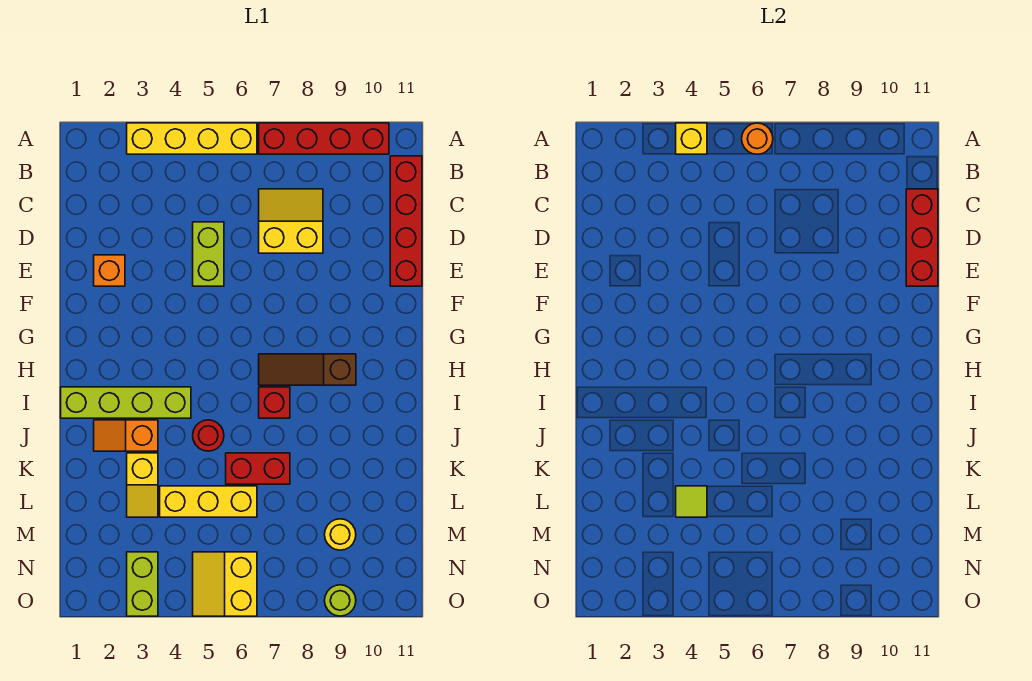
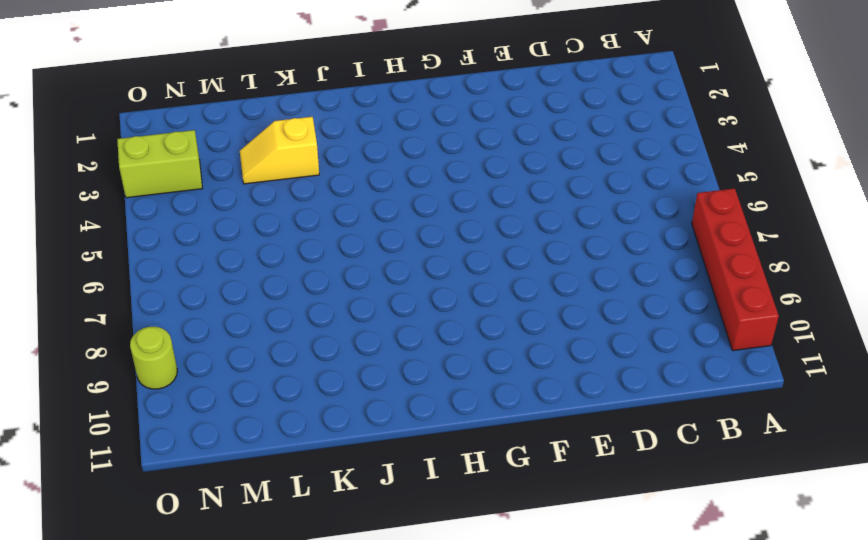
none -> yellow brick A3:A6 level 1
none -> red brick B11:E11 level 1
none -> yellow slope C7:D8 level 1 top D

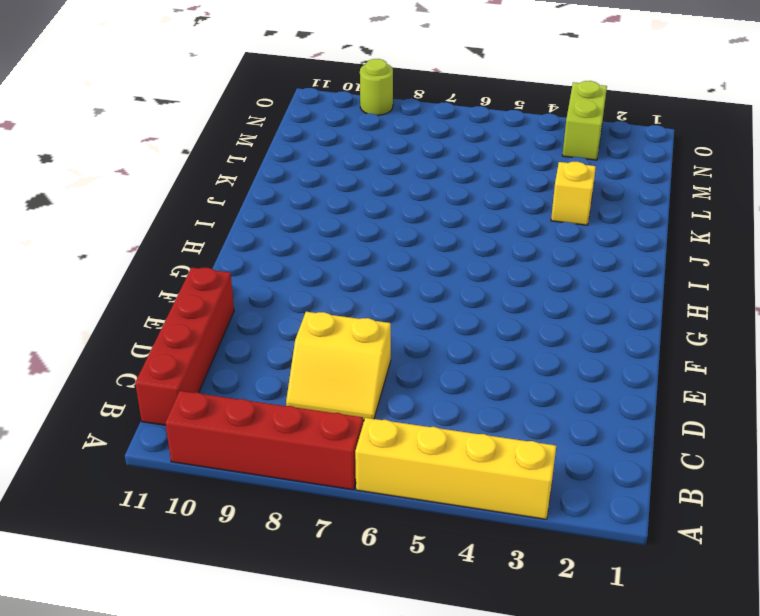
none -> lime brick D5:E5 level 1
none -> orange brick E2 level 1
none -> brown slope H7:H9 level 1 top 9

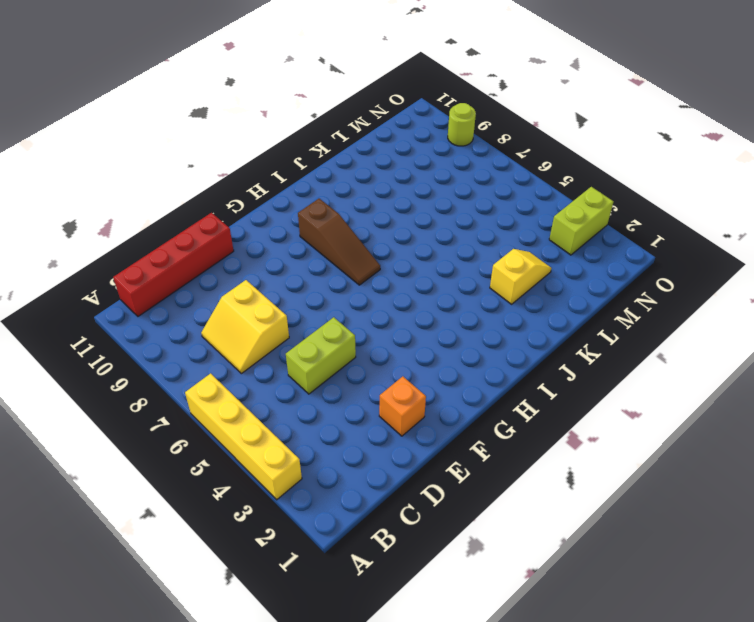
none -> red brick A7:A10 level 1
none -> lime brick I1:I4 level 1
none -> red brick I7 level 1

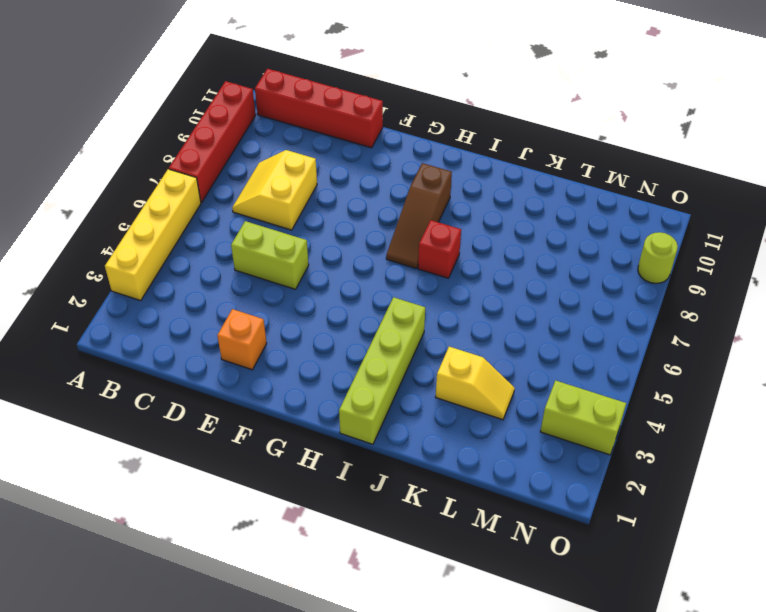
none -> orange slope J2:J3 level 1 top 3
none -> red round brick J5 level 1
none -> red brick K6:K7 level 1

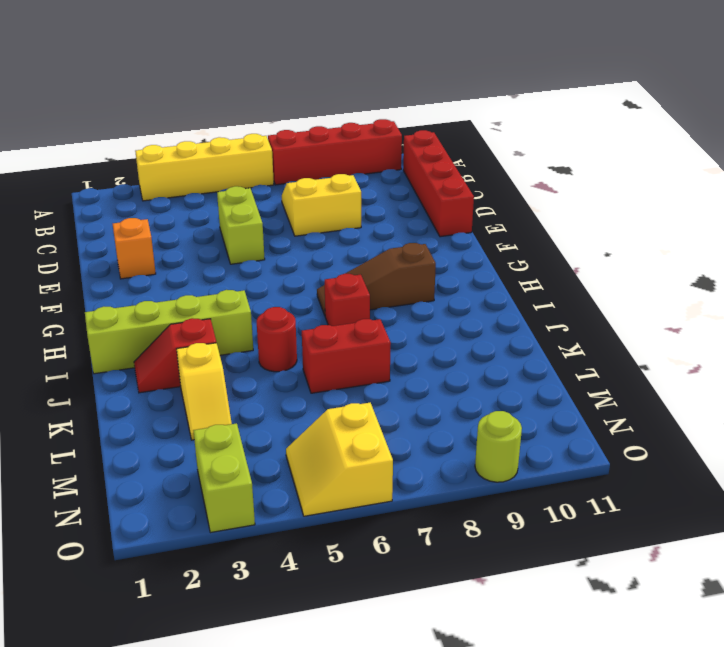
red slope J2:J3 level 1 top 3 -> orange slope J2:J3 level 1 top 3
none -> yellow brick L4:L6 level 1
none -> yellow round brick M9 level 1
none -> yellow brick A4 level 2

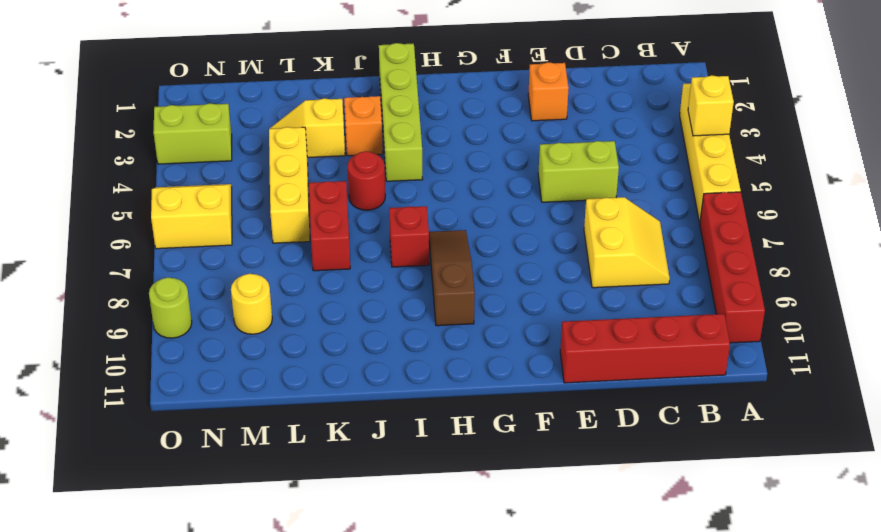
none -> orange round brick A6 level 2
none -> red brick C11:E11 level 2
none -> lime tile L4 level 2

